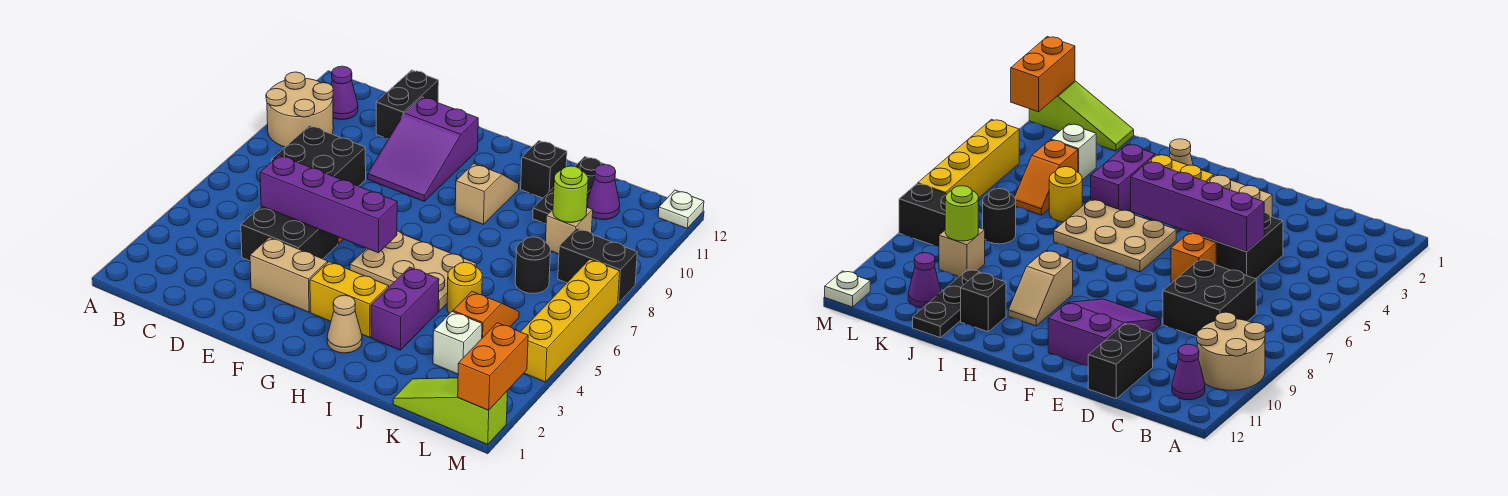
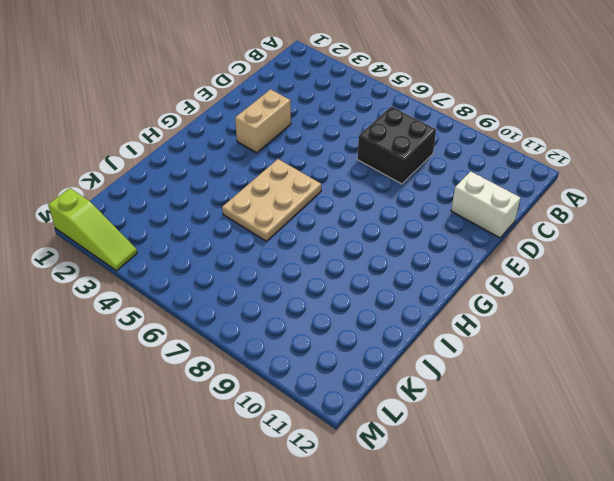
white brick D11:D12 level 1 -> black brick D11:D12 level 1
lime slope M1:M3 level 1 top 1 -> lime slope K1:M1 level 1 top M
none -> tan round brick A9:B10 level 1
none -> purple cone B11 level 1
none -> black brick D4:E5 level 1

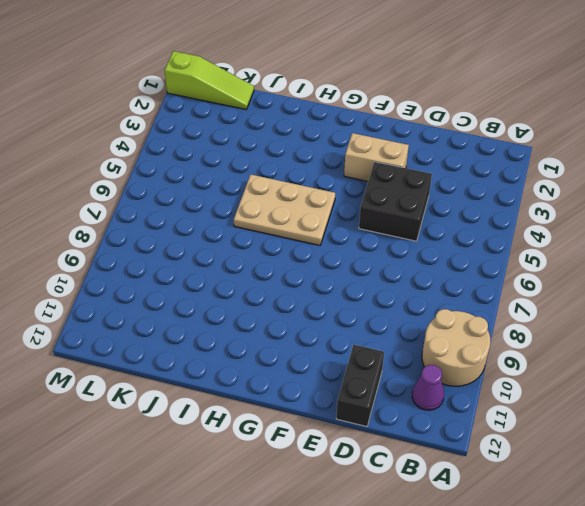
none -> black brick C7:D8 level 1
none -> orange brick E6 level 1
none -> purple slope E9:F11 level 1 top 11

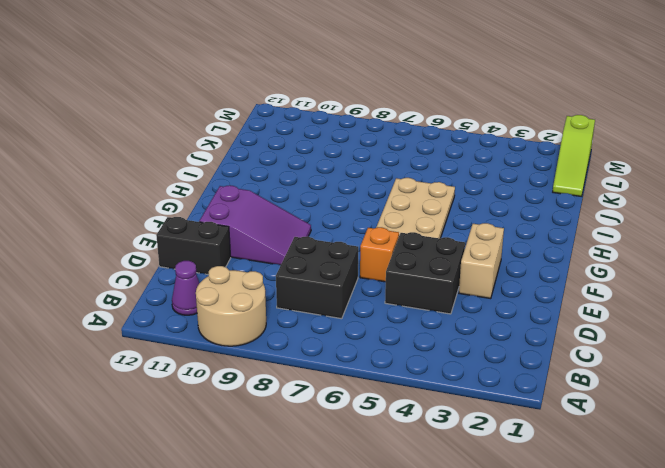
none -> yellow brick G3:H3 level 1
none -> tan cone H2 level 1
none -> tan slope H9:H10 level 1 top 9

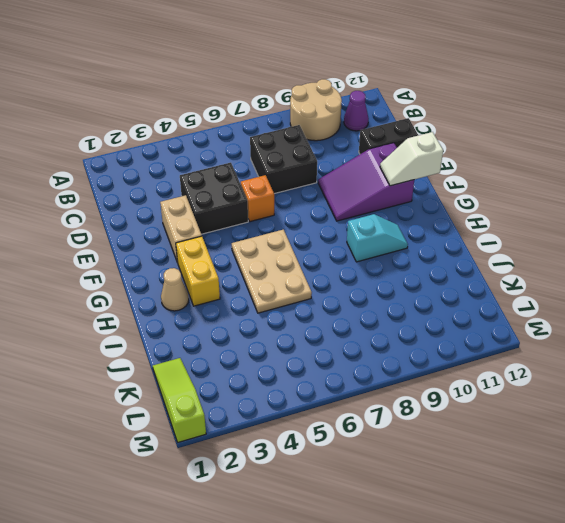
white slope F11:F12 level 2 top 12 -> none
cyan slope H9:H10 level 1 top 9 -> tan slope H9:H10 level 1 top 9
none -> purple brick I3:I4 level 1
none -> black brick I11 level 1
none -> yellow round brick J5 level 1

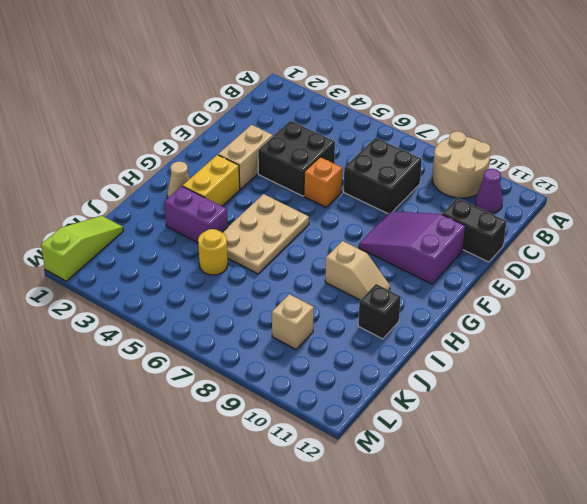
none -> black plate J10:J12 level 1
none -> white brick K3 level 1
none -> orange slope K4:K5 level 1 top 4

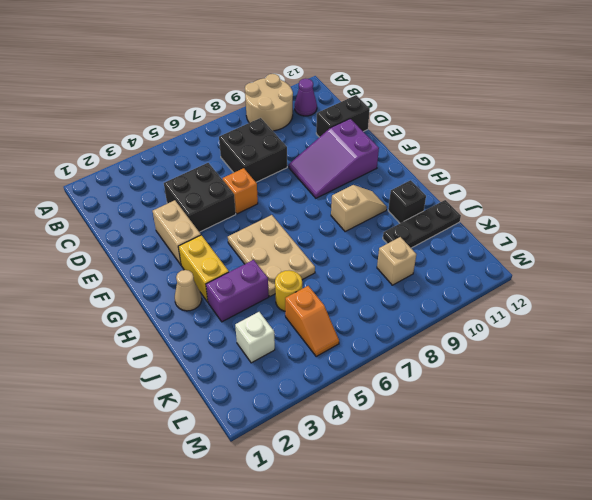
orange slope K5:L5 level 1 top K -> orange slope K4:K5 level 1 top 4
none -> lime slope K1:M1 level 1 top M
none -> black round brick K7 level 1
none -> purple cone K11 level 1

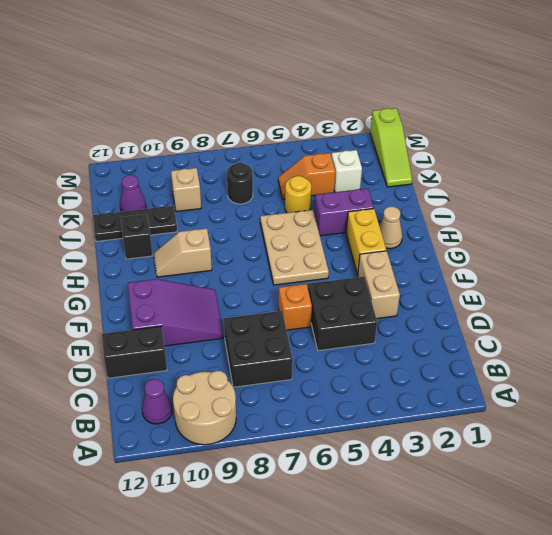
none -> black brick L8:M8 level 1
none -> yellow brick M4:M7 level 1
none -> white plate M12 level 1

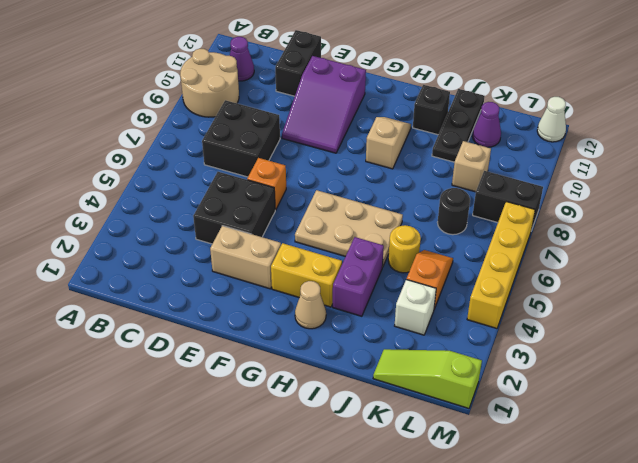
white cone M12 level 1 -> white plate M12 level 1
none -> purple brick D5:G5 level 2
none -> lime round brick K9 level 2
none -> orange brick M1:M2 level 2

